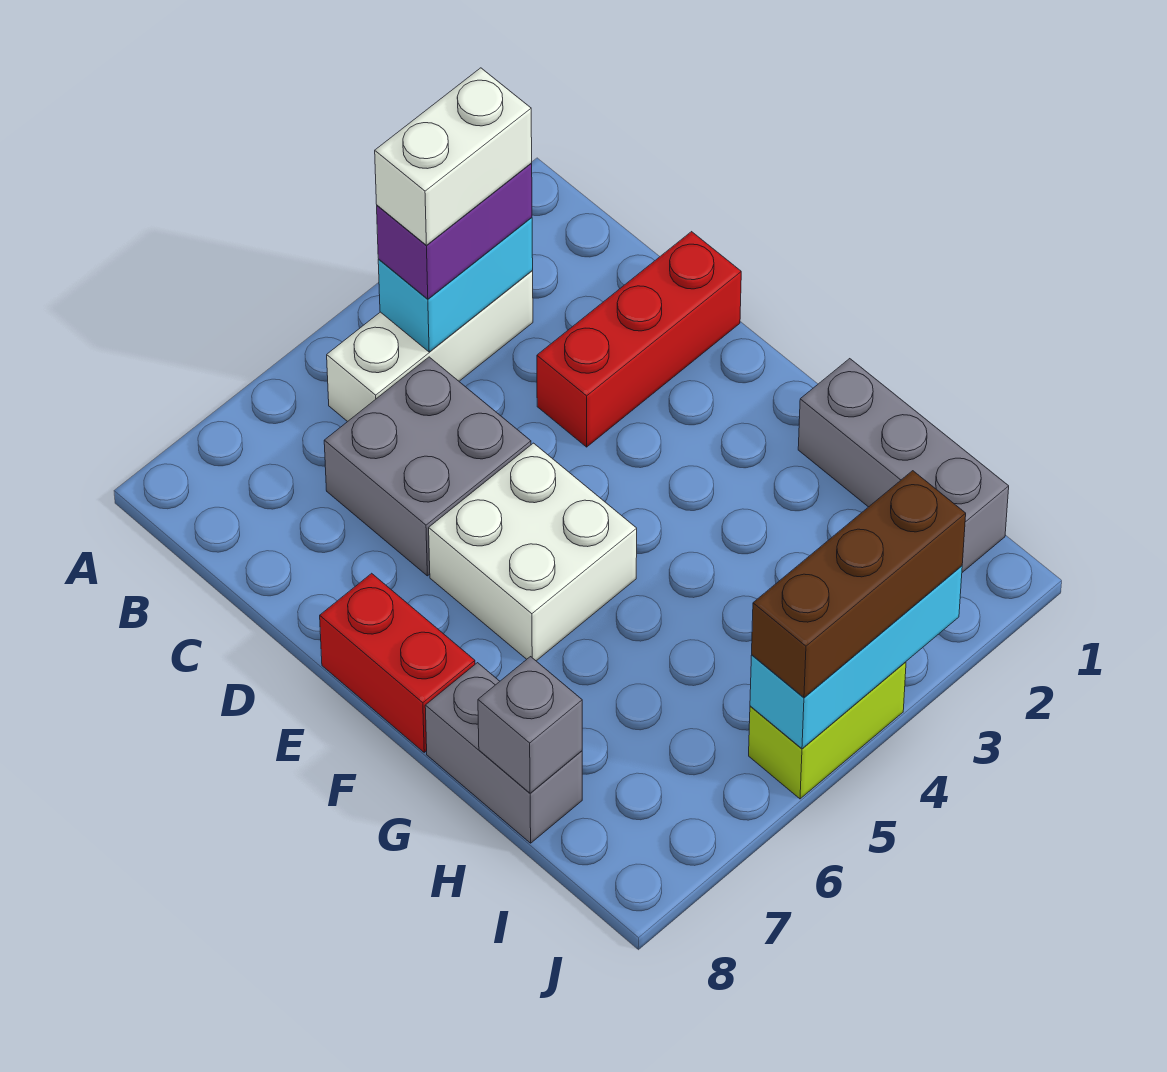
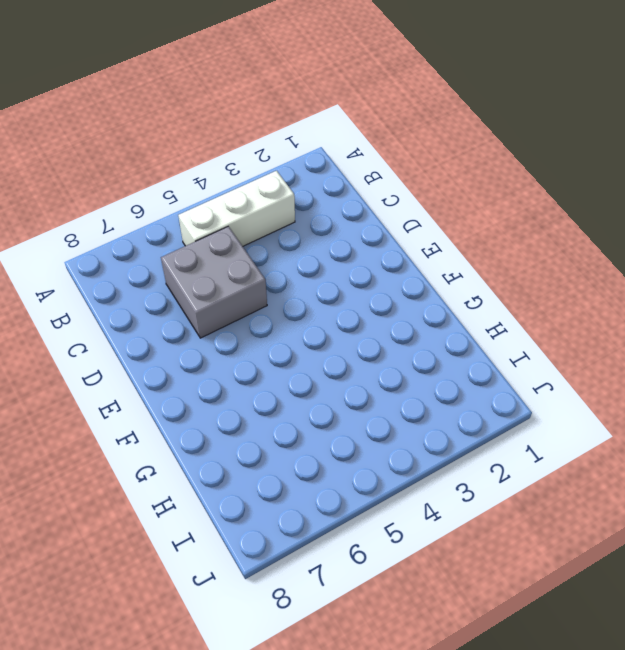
none -> red brick D1:D3 level 1
none -> white brick E5:F6 level 1
none -> red brick E8:F8 level 1

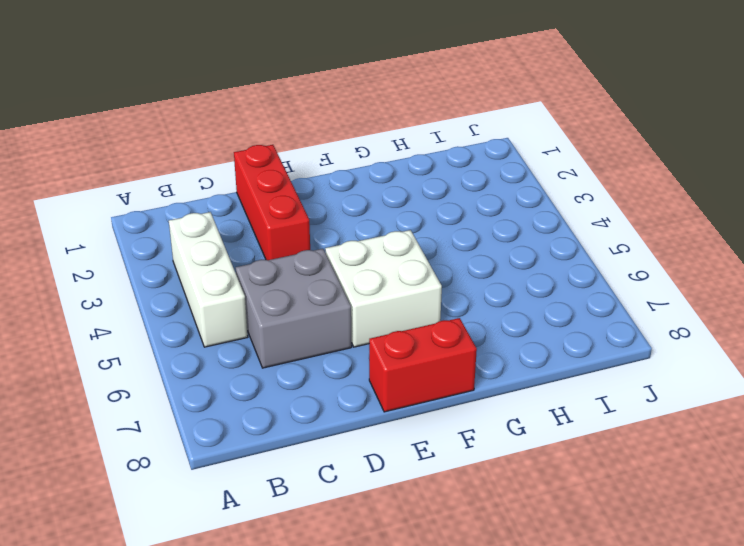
none -> grey brick G1:I1 level 1
none -> grey brick G8:H8 level 1
none -> lime brick J4:J5 level 1

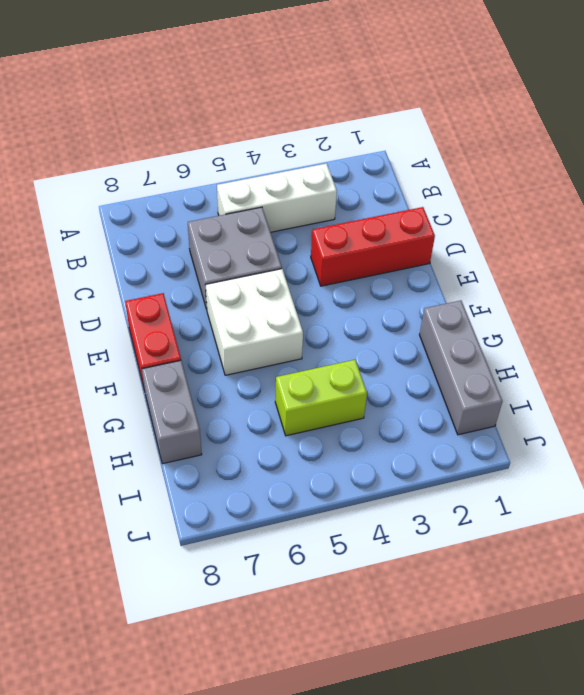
lime brick H4:H5 level 1 -> lime brick J4:J5 level 1
none -> cyan brick B3:B4 level 2
none -> grey brick H8 level 2
none -> cyan brick J3:J5 level 2

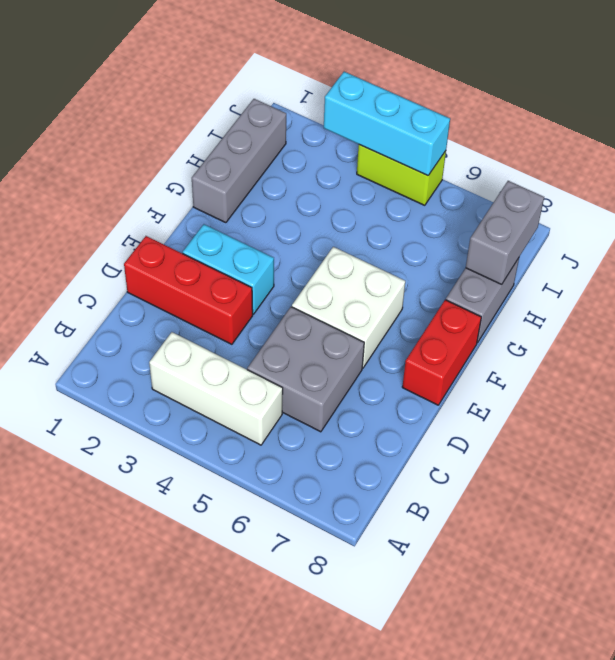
cyan brick E2:E3 level 1 -> cyan brick B3:B4 level 2
grey brick H8:I8 level 2 -> grey brick H8 level 2
none -> purple brick B3:B4 level 3
none -> brown brick J3:J5 level 3
none -> white brick B3:B4 level 4

